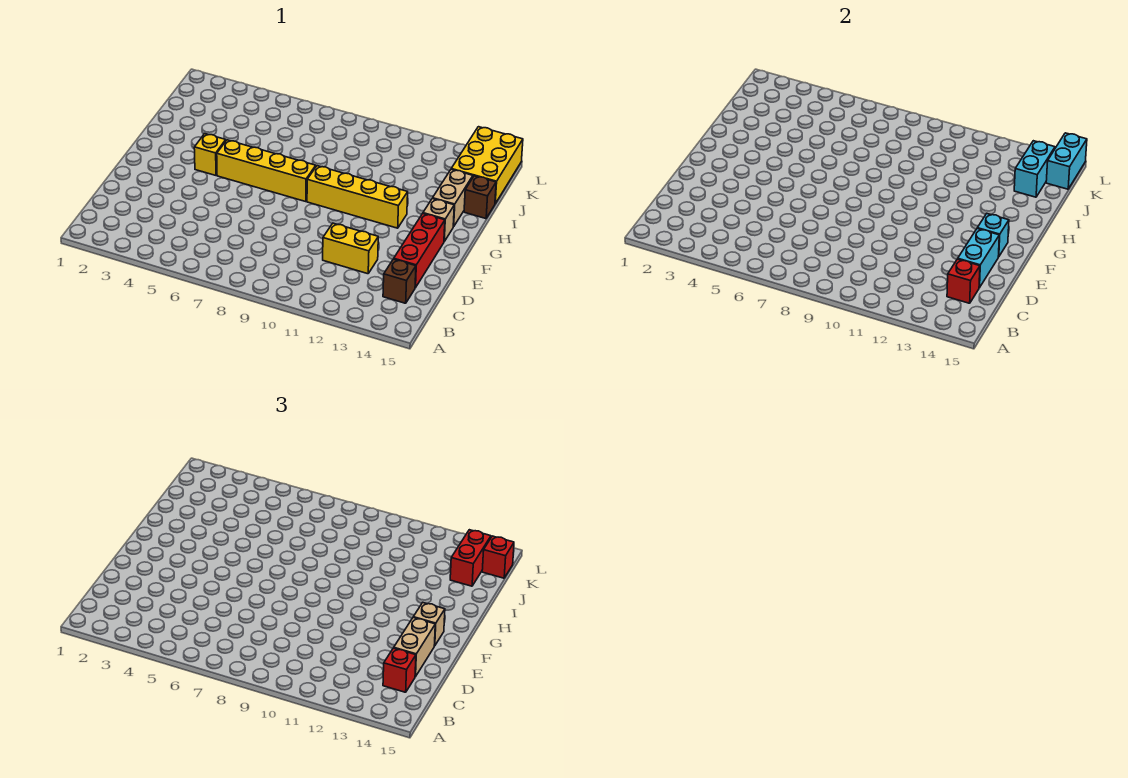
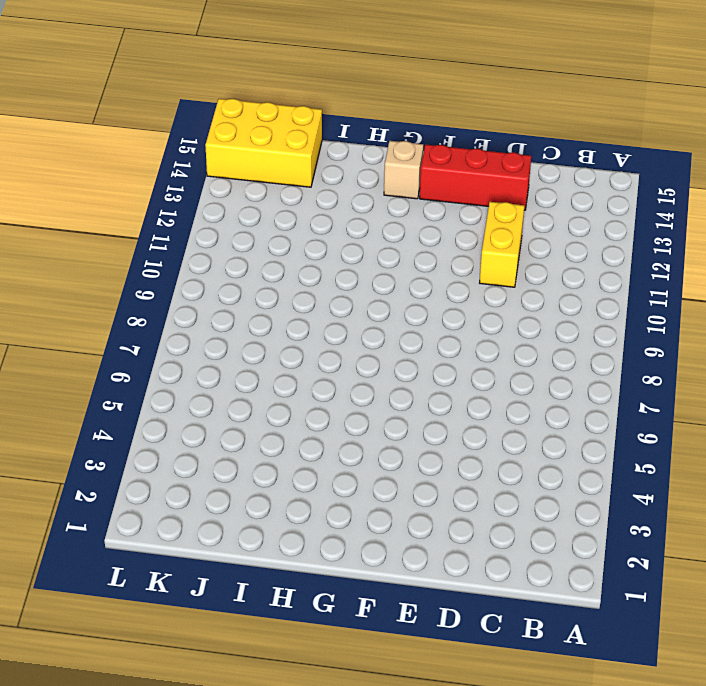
none -> brown brick C14 level 1
none -> yellow brick G4 level 1
none -> yellow brick G5:G8 level 1

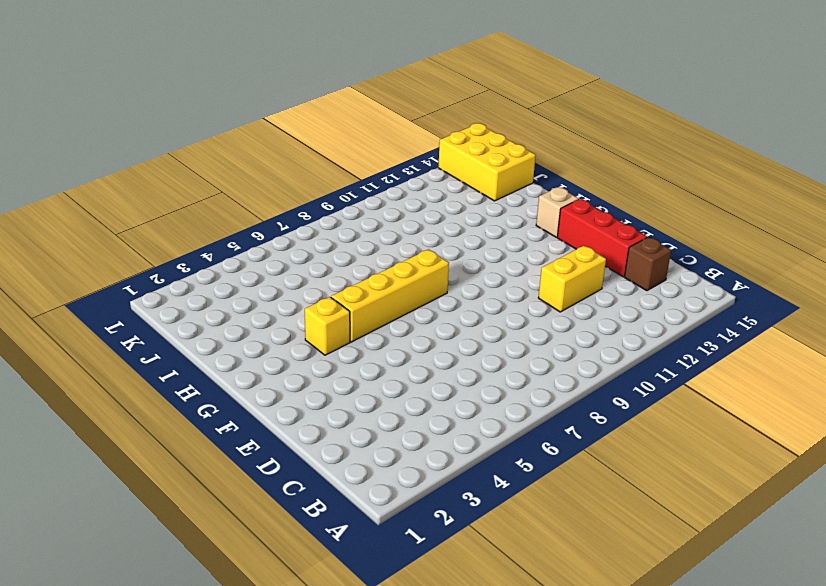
none -> yellow brick G9:G12 level 1
none -> tan brick H14:I14 level 1
none -> brown brick I15 level 1

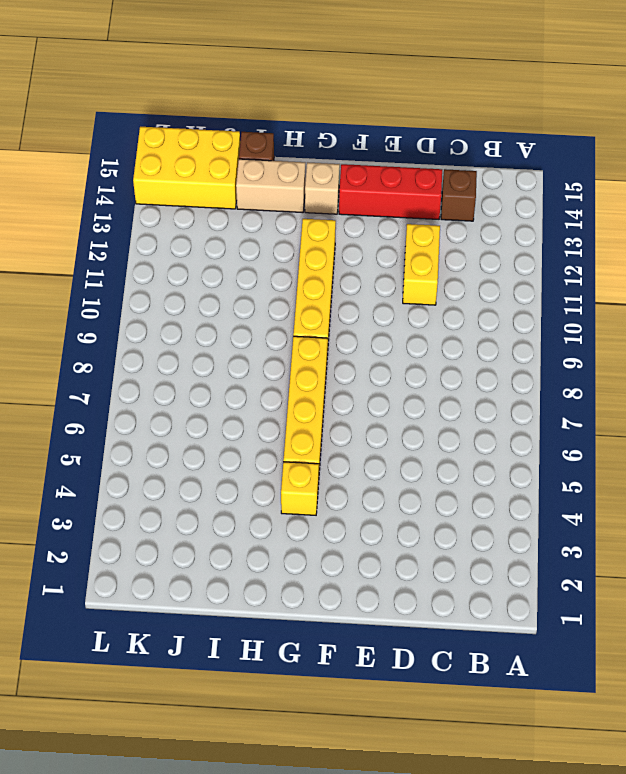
none -> red brick C14 level 2
none -> cyan brick D14:E14 level 2
none -> cyan brick F14 level 2

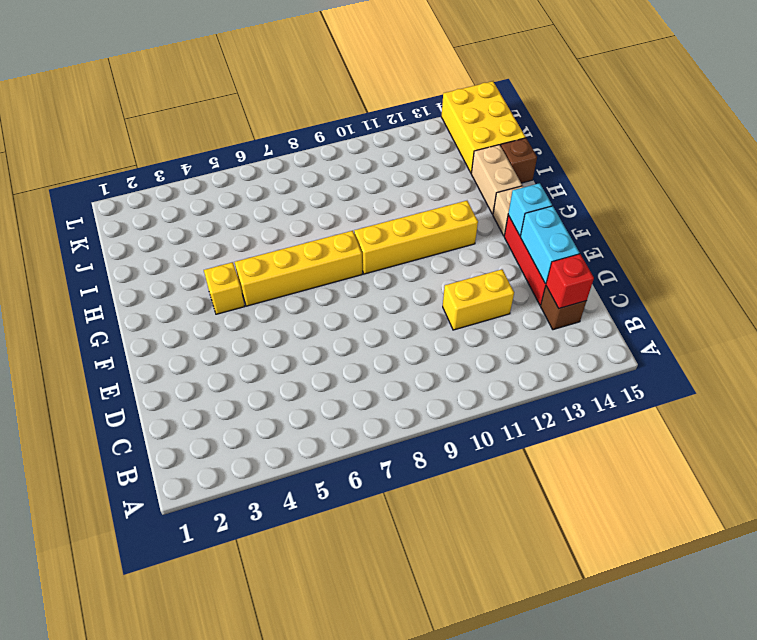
none -> cyan brick J14:K14 level 2
none -> cyan brick K15:L15 level 2
none -> red brick C14 level 3

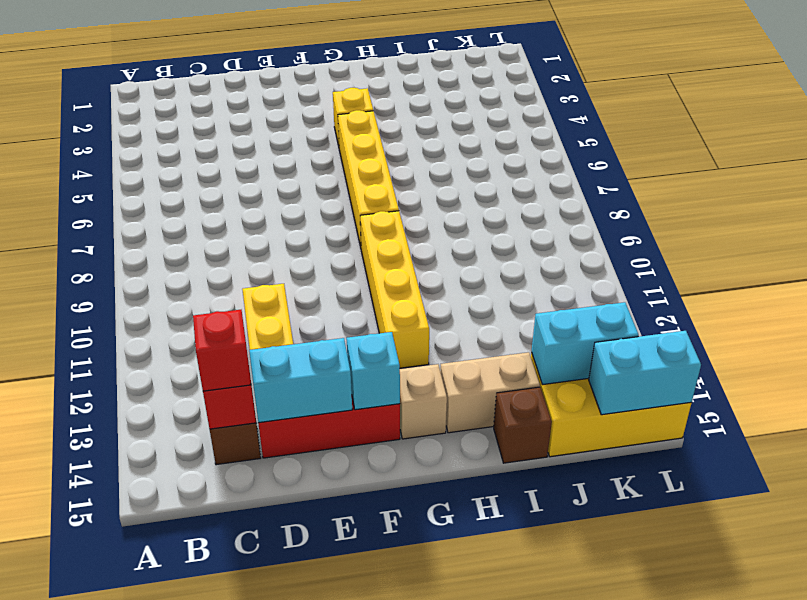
none -> tan brick D14:E14 level 3
none -> tan brick F14 level 3
none -> red brick J14:K14 level 3

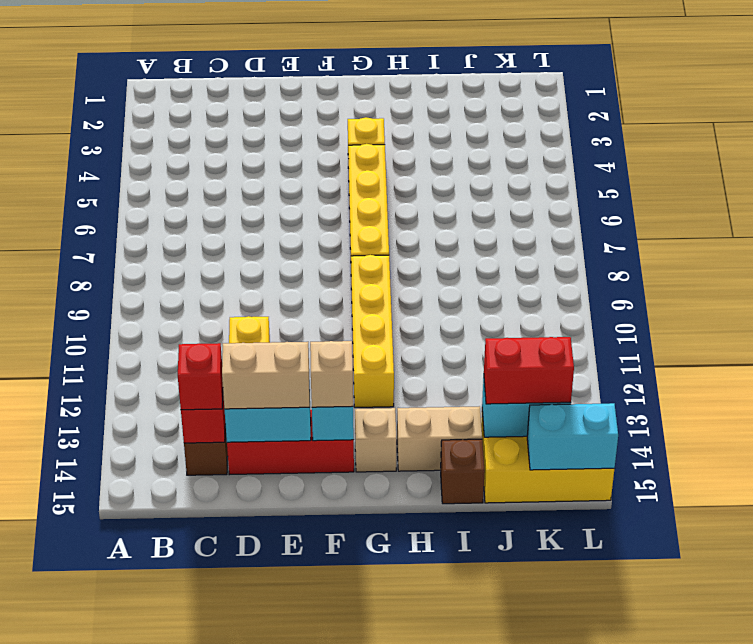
none -> red brick K15 level 3

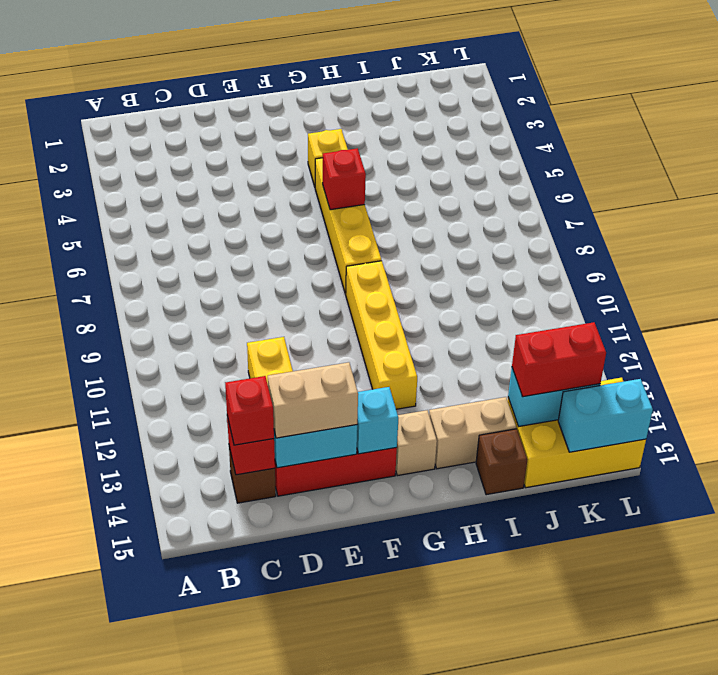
red brick G6 level 2 -> red brick K15 level 3
none -> tan brick F14 level 3

